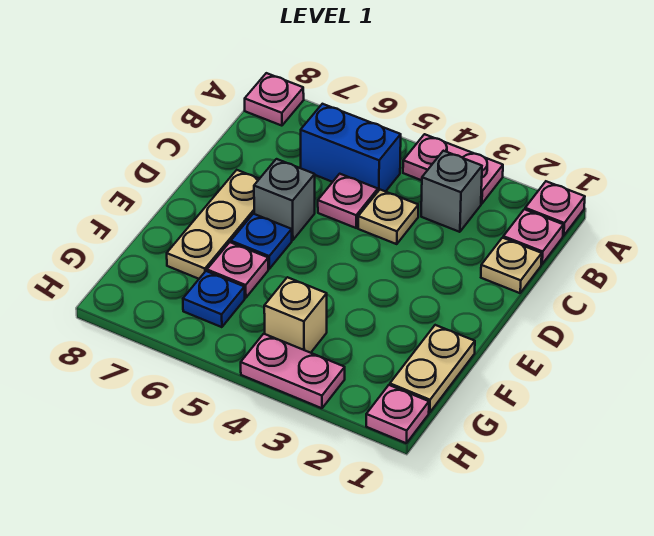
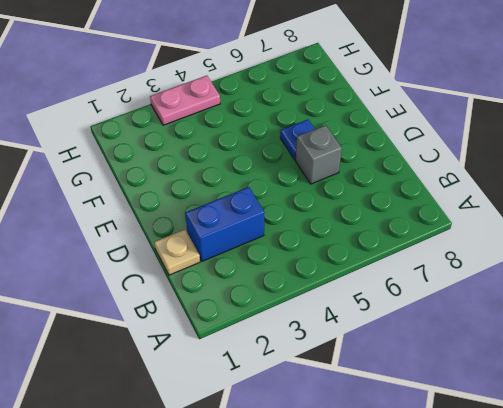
blue brick C2:C3 level 1 -> blue brick B5:B6 level 1
none -> pink plate A1 level 1
none -> pink plate A3:A4 level 1
none -> pink plate A8 level 1

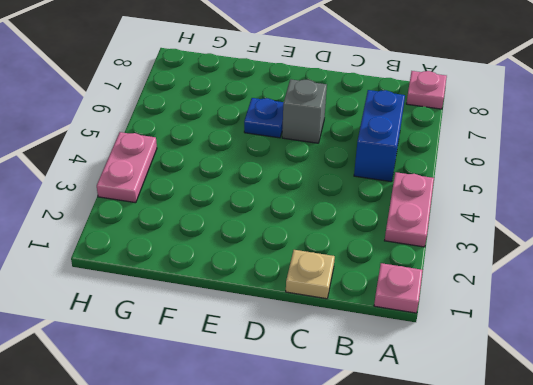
none -> pink plate B1 level 1
none -> grey brick B3 level 1
none -> tan plate C4 level 1

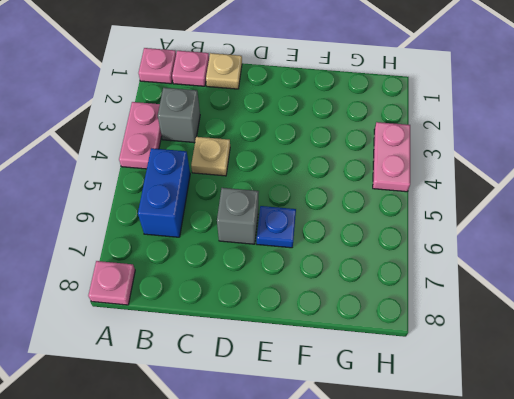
none -> pink plate C5 level 1
none -> tan plate D7:F7 level 1
none -> tan plate F1:G1 level 1

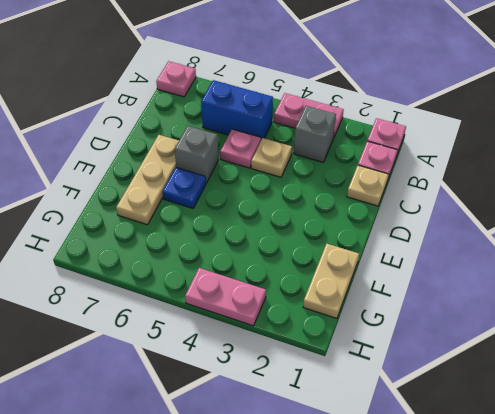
none -> pink plate F6 level 1
none -> tan brick G4 level 1
none -> blue plate G6 level 1

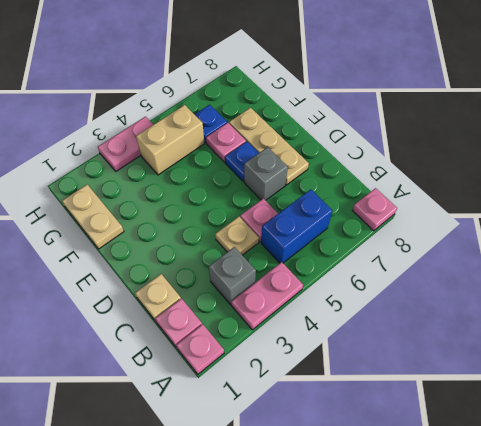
tan brick G4:G5 level 1 -> tan brick G4 level 1
none -> pink plate H1 level 1

